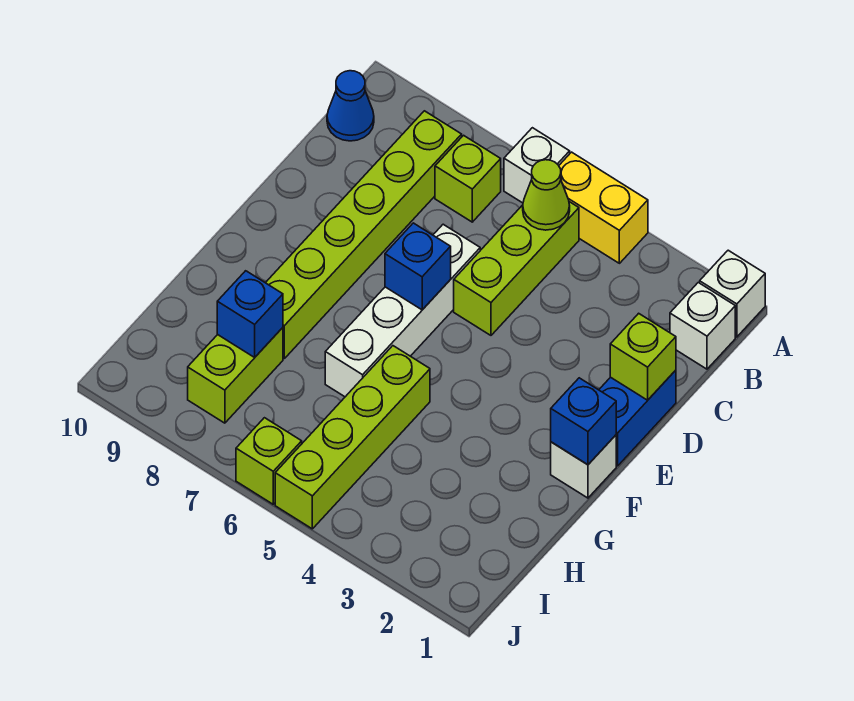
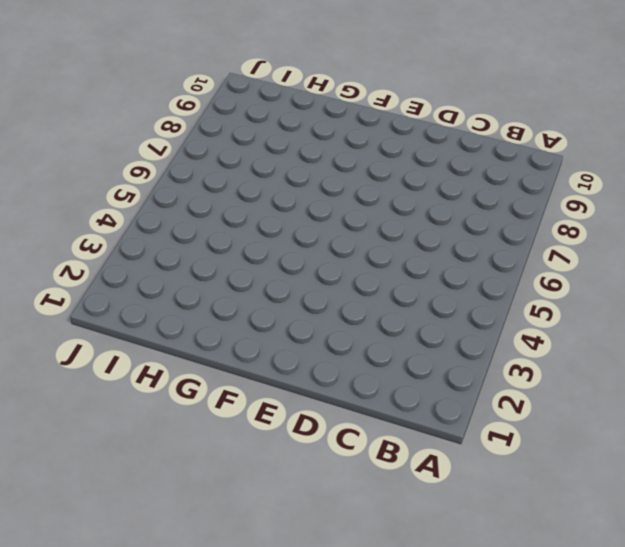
none -> white brick A1 level 1
none -> yellow brick A4:A5 level 1
none -> white brick A6 level 1

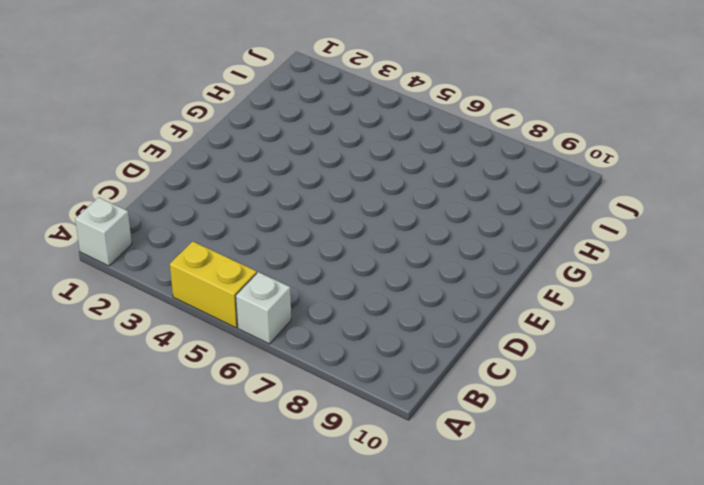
none -> white brick B1 level 1
none -> lime brick B5:D5 level 1
none -> lime brick B7 level 1

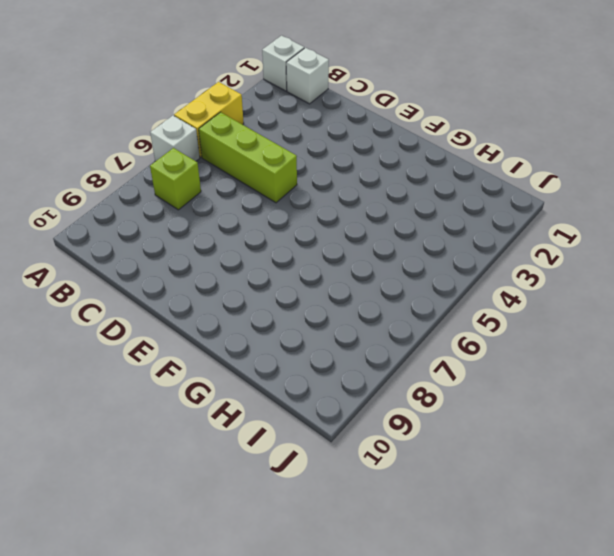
none -> lime brick B8:G8 level 1
none -> blue cone B10 level 1
none -> blue brick D1:E1 level 1

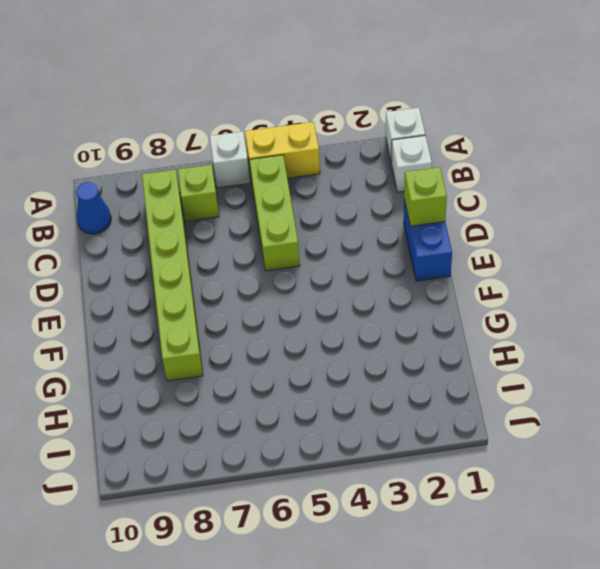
none -> white brick D6:G6 level 1
none -> white brick F1 level 1
none -> lime brick G5:J5 level 1

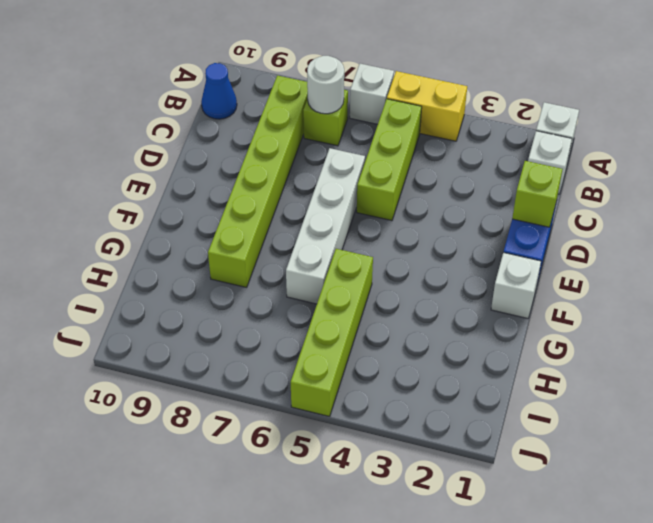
white round brick B7 level 2 -> none
none -> lime brick H8:I8 level 1
none -> lime brick J6 level 1
none -> lime cone B5 level 2

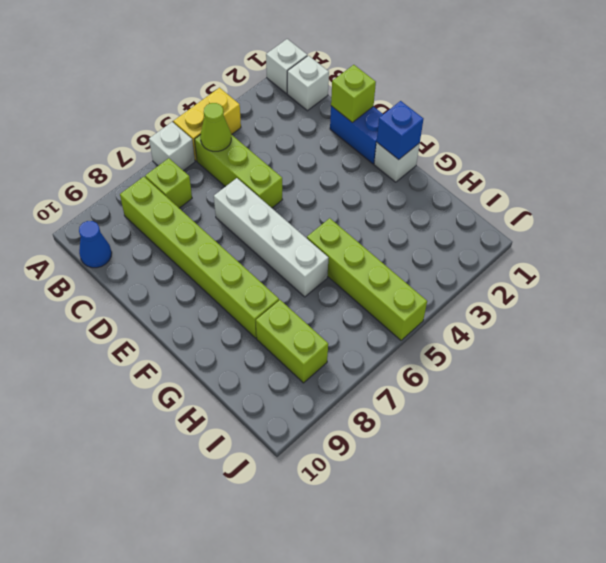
none -> lime brick J6 level 1
none -> blue brick E6 level 2
none -> blue brick H8 level 2

